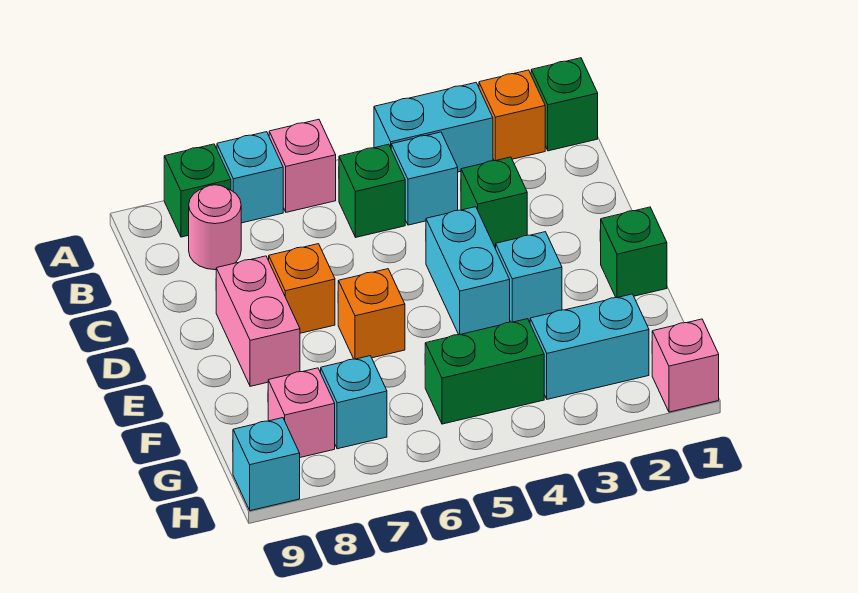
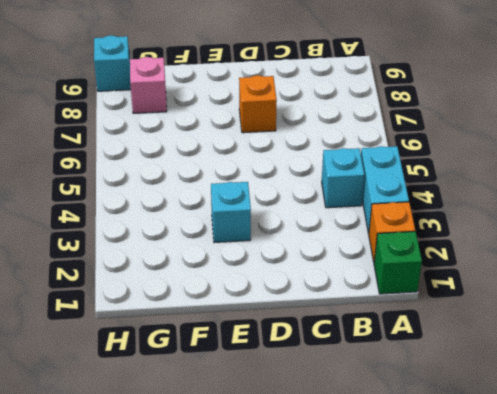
none -> pink brick A6 level 1
none -> cyan brick A7 level 1
none -> green brick A8 level 1

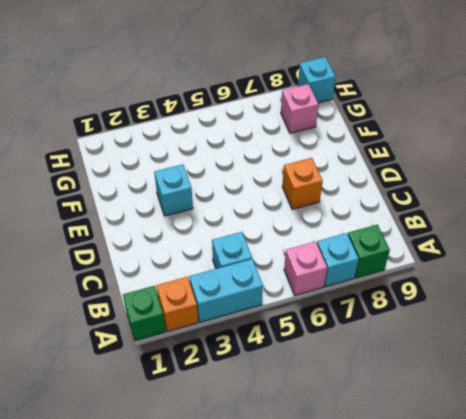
none -> green brick B5 level 1
none -> pink round brick B8 level 1
none -> green brick C3 level 1

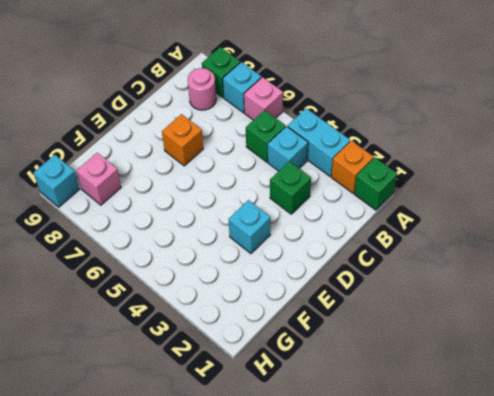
none -> cyan brick D4:E4 level 1
none -> pink brick D8:E8 level 1
none -> green brick E1 level 1

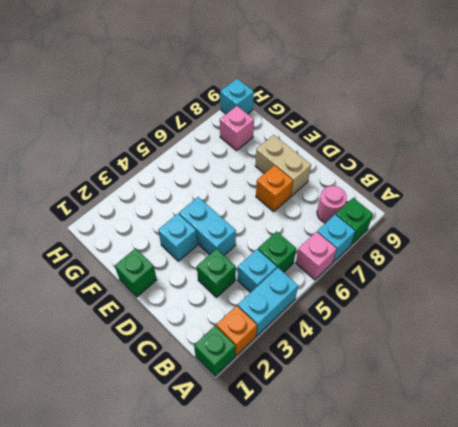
tan brick D8:E8 level 1 -> pink brick D8:E8 level 1
none -> orange brick E6 level 1
none -> cyan brick G2:G3 level 1
none -> green brick G4:G5 level 1

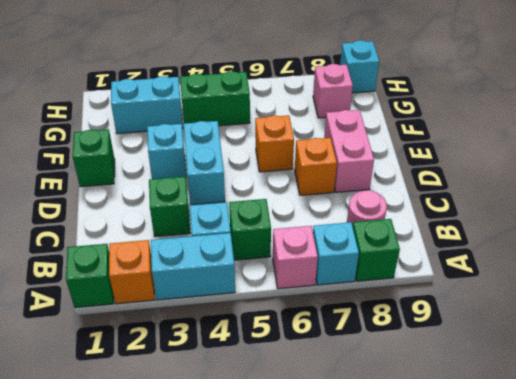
none -> cyan brick G7 level 1
none -> pink brick H1 level 1

